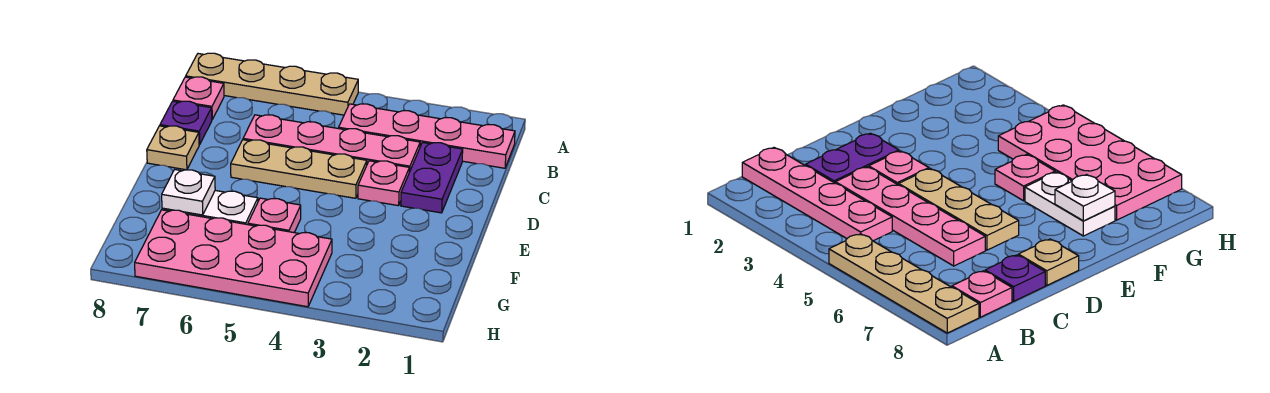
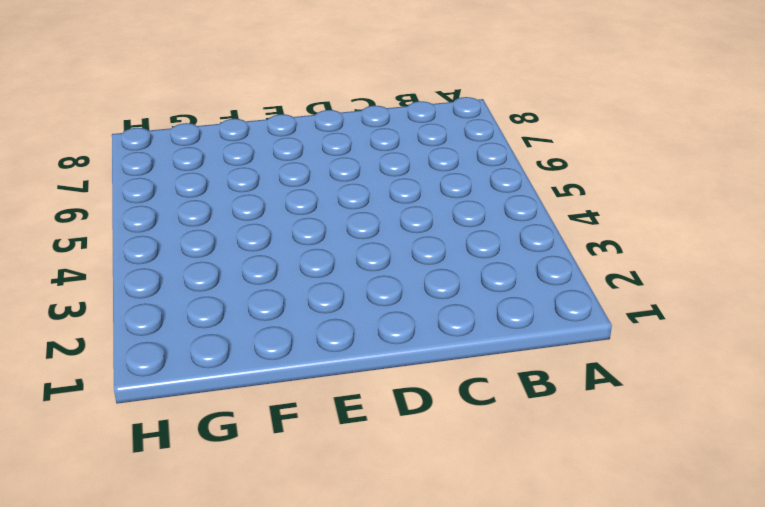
none -> tan plate A5:A8 level 1
none -> pink plate B1:B4 level 1
none -> pink plate B8 level 1

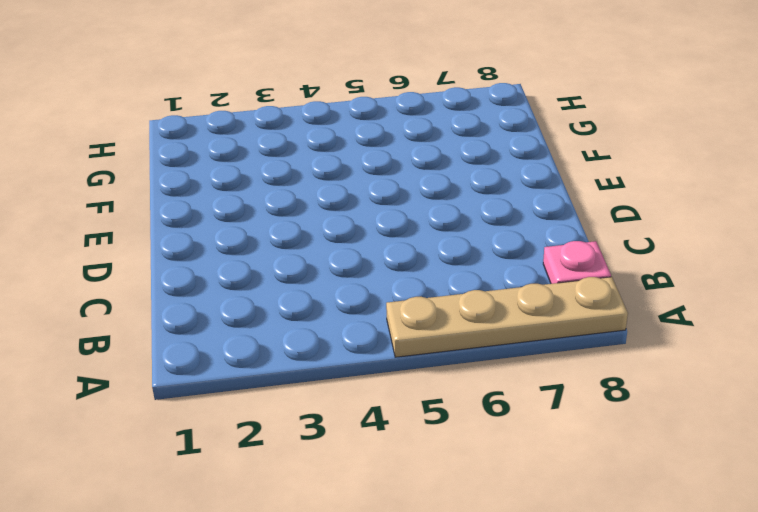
none -> pink plate B1:B4 level 1
none -> purple plate C2:D2 level 1
none -> pink plate C3:C6 level 1

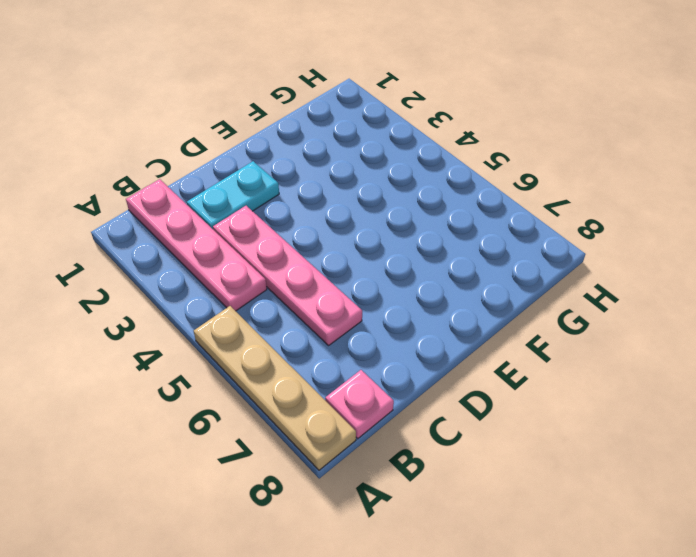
cyan plate C2:D2 level 1 -> purple plate C2:D2 level 1
none -> purple plate C8 level 1
none -> pink plate D3 level 1
none -> tan plate D4:D6 level 1

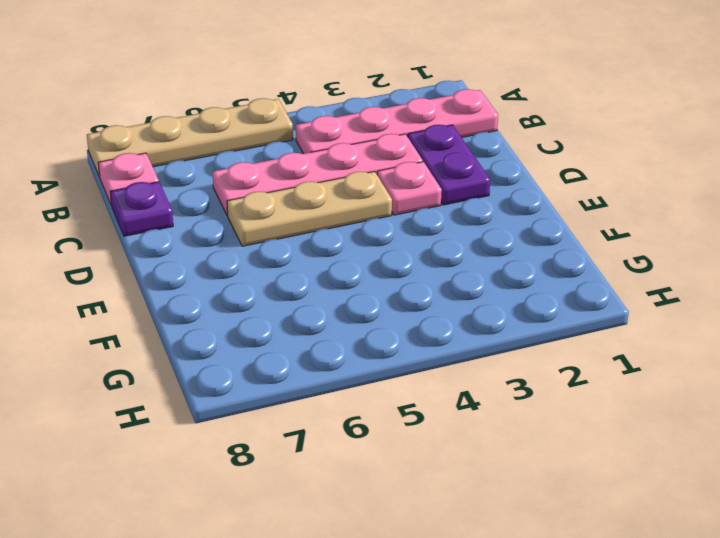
none -> tan plate D8 level 1
none -> pink plate F5 level 1
none -> white plate F6:F7 level 1

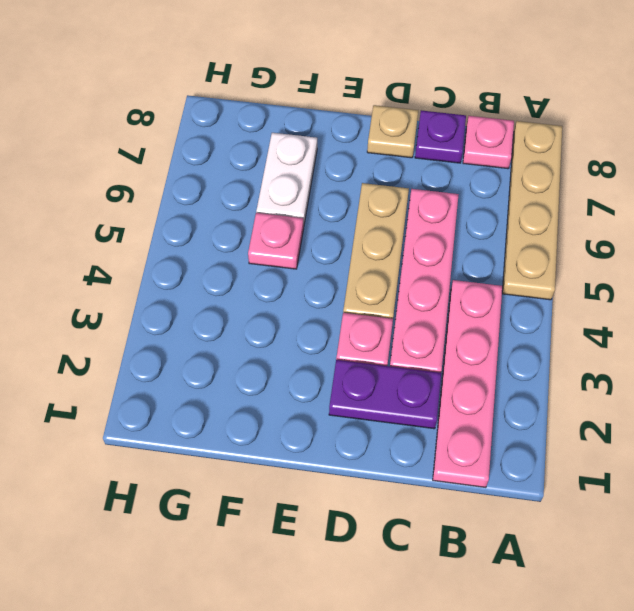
none -> pink plate G4:H7 level 1
none -> white plate F7 level 2

